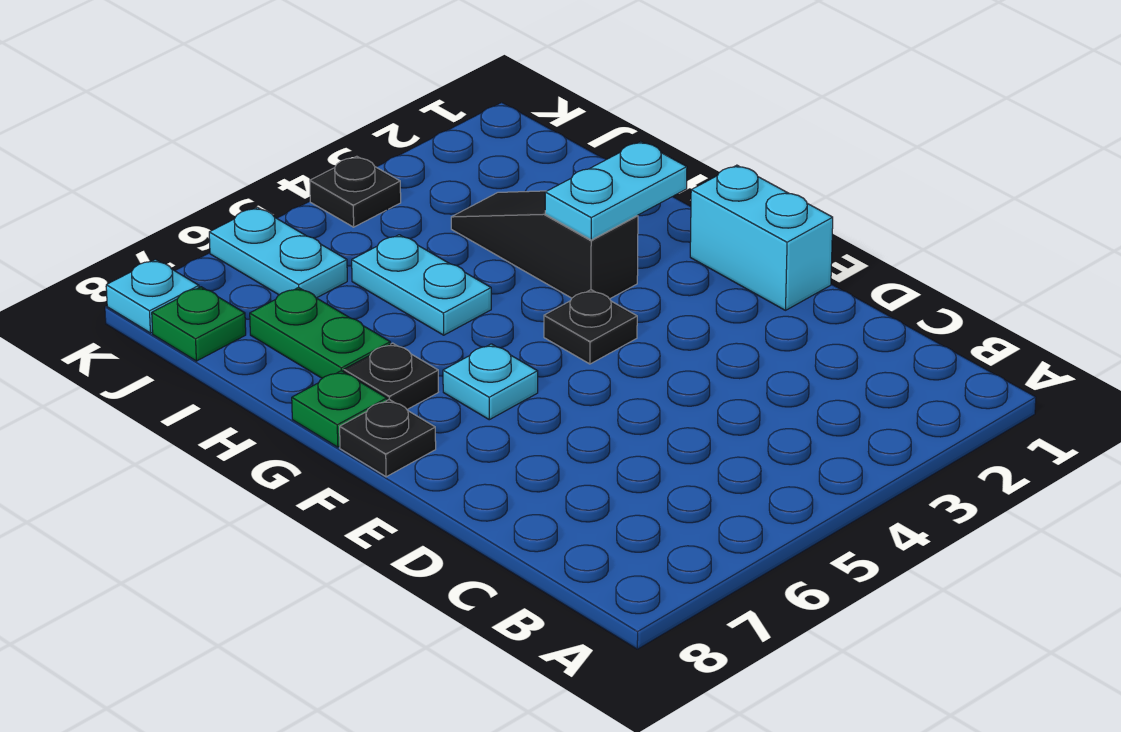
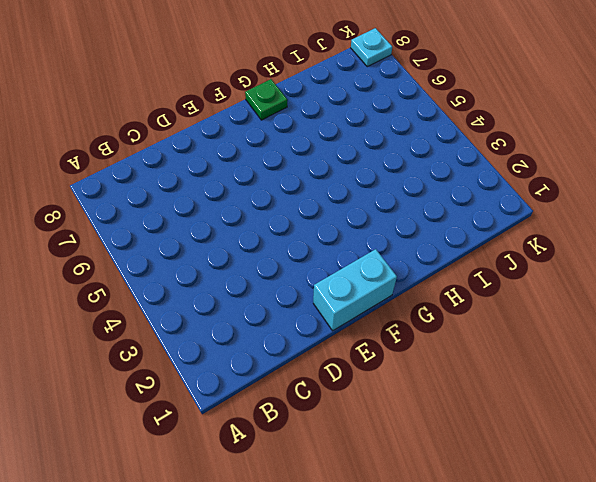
none -> black plate F4 level 1
none -> cyan plate F6 level 1
none -> black plate F8 level 1

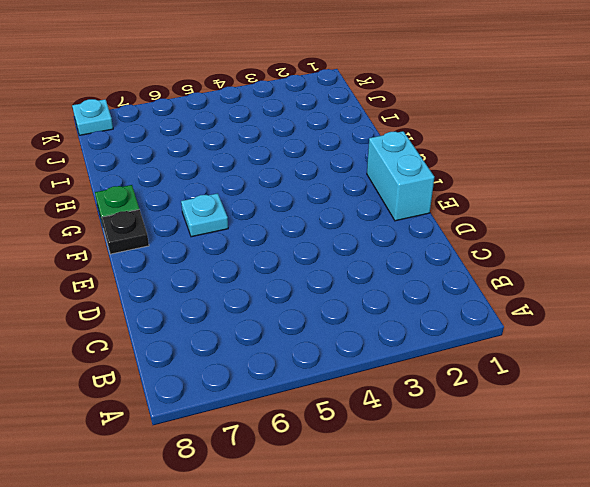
none -> black plate F4 level 1
none -> black slope G3:I3 level 1 top G
none -> black plate G7 level 1

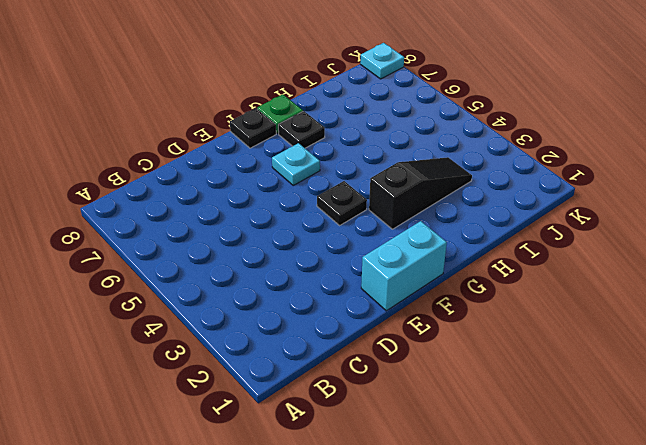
none -> cyan plate H5:I5 level 1
none -> green plate H7:I7 level 1
none -> cyan plate J6:K6 level 1

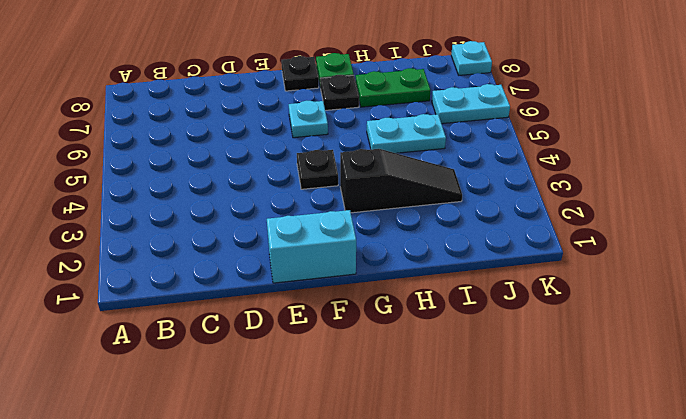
none -> green plate J8 level 1
none -> black plate K4 level 1
none -> cyan plate G2:G3 level 2

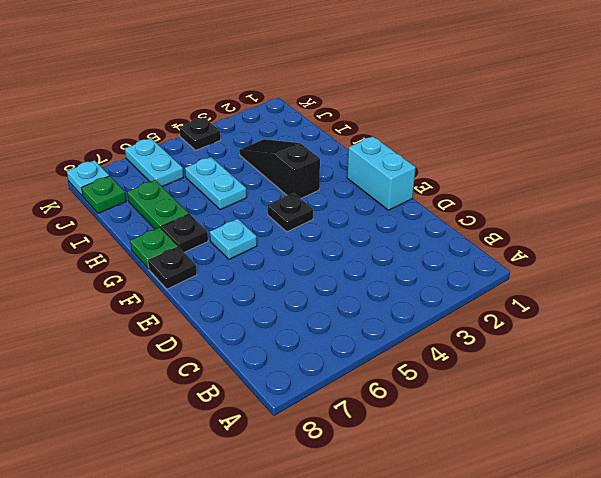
none -> cyan plate G2:G3 level 2

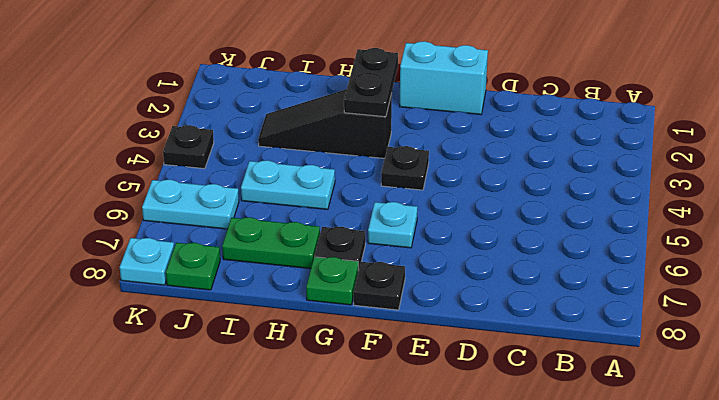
black plate G2:G3 level 2 -> cyan plate G2:G3 level 2

